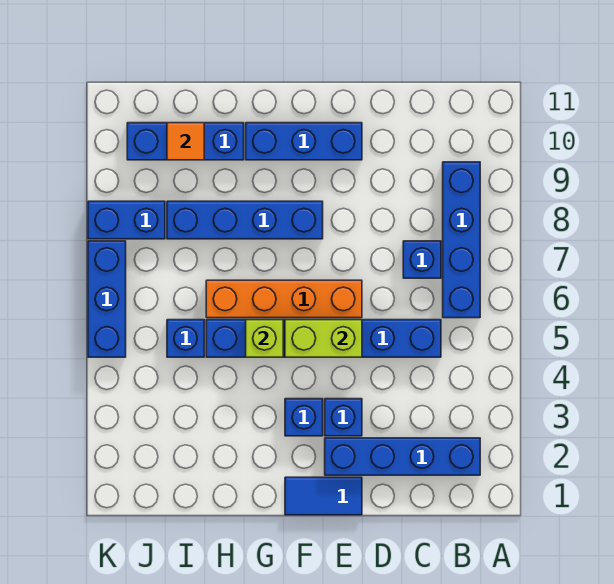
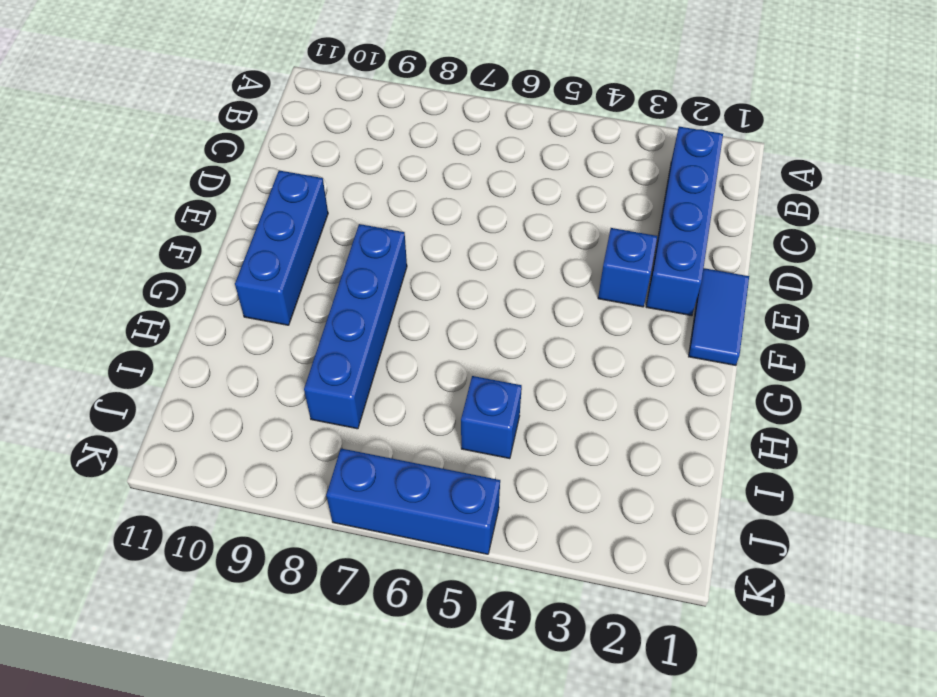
none -> blue brick B6:B9 level 1
none -> blue brick C5:H5 level 1
none -> blue brick C7 level 1

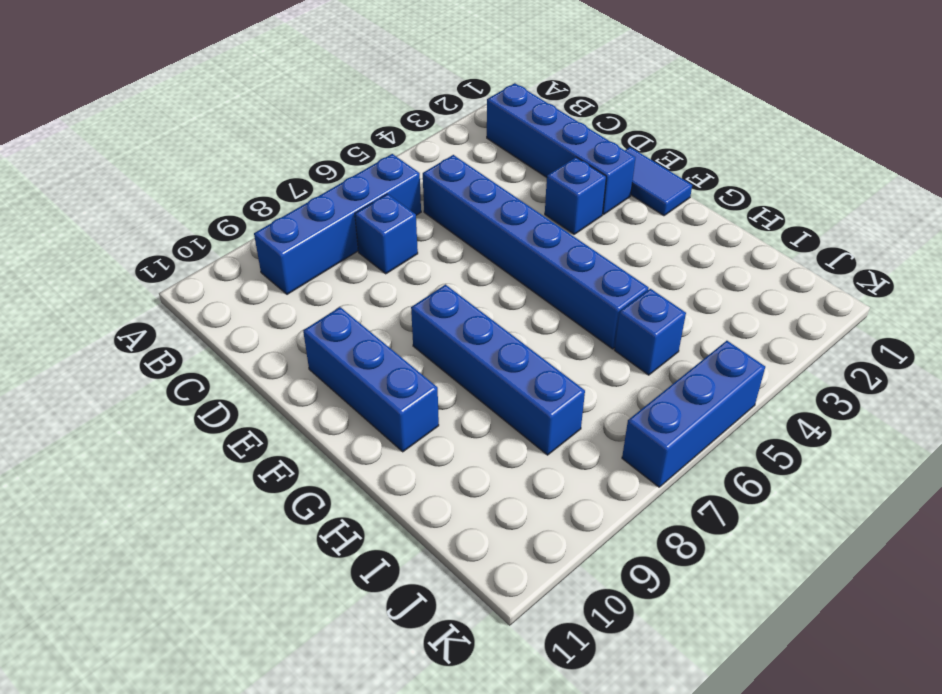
none -> orange brick E6:H6 level 1
none -> blue brick F3 level 1
none -> blue brick H10:J10 level 1

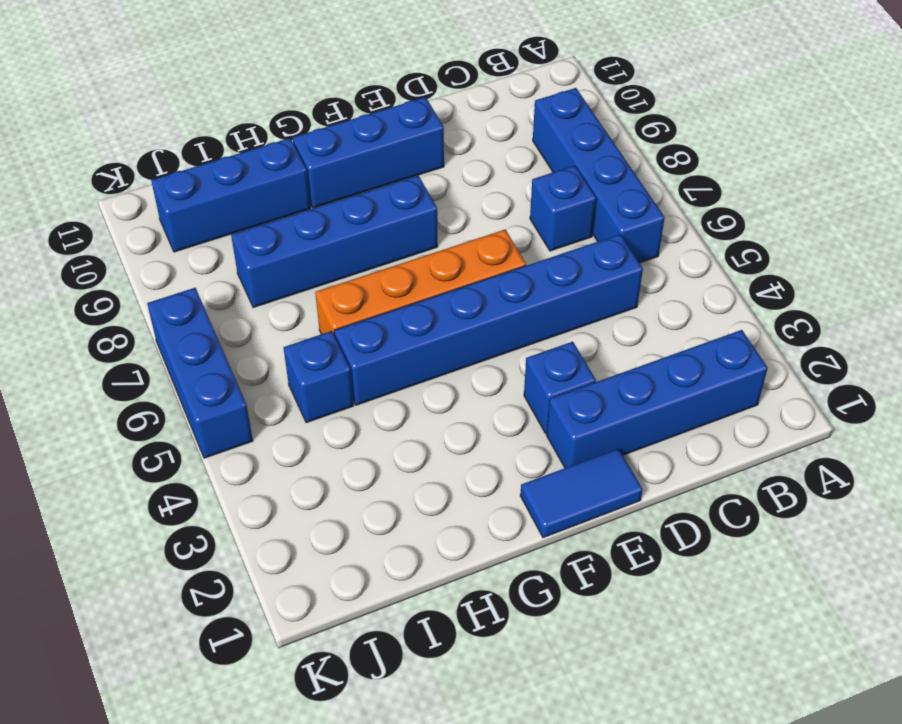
none -> blue brick F3 level 1
none -> blue brick J8:K8 level 1
none -> lime brick E5:F5 level 2

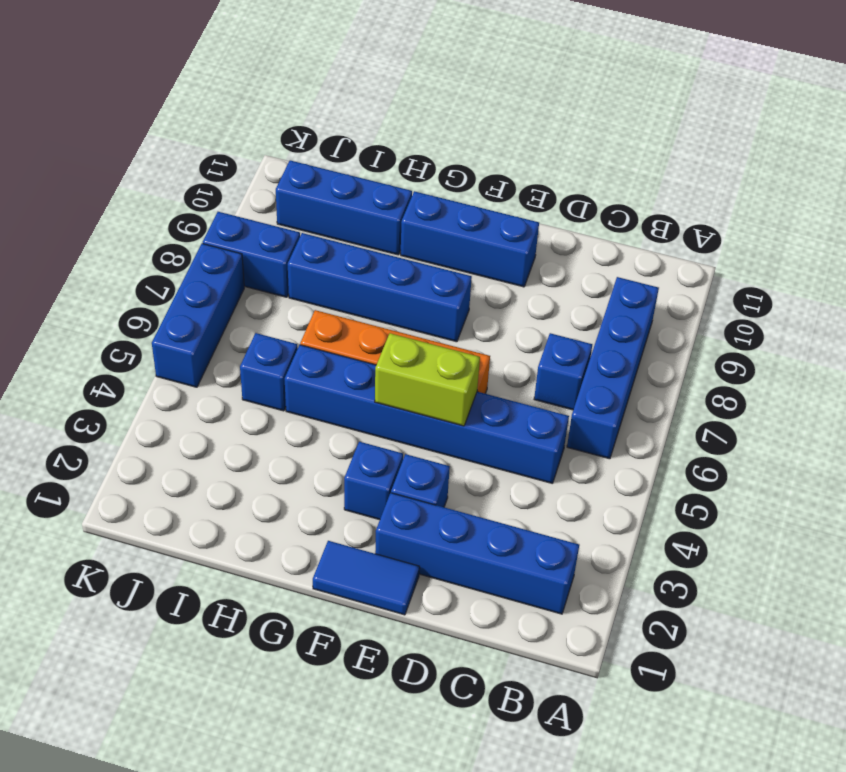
none -> lime brick G5 level 2
none -> orange tile I10 level 2

